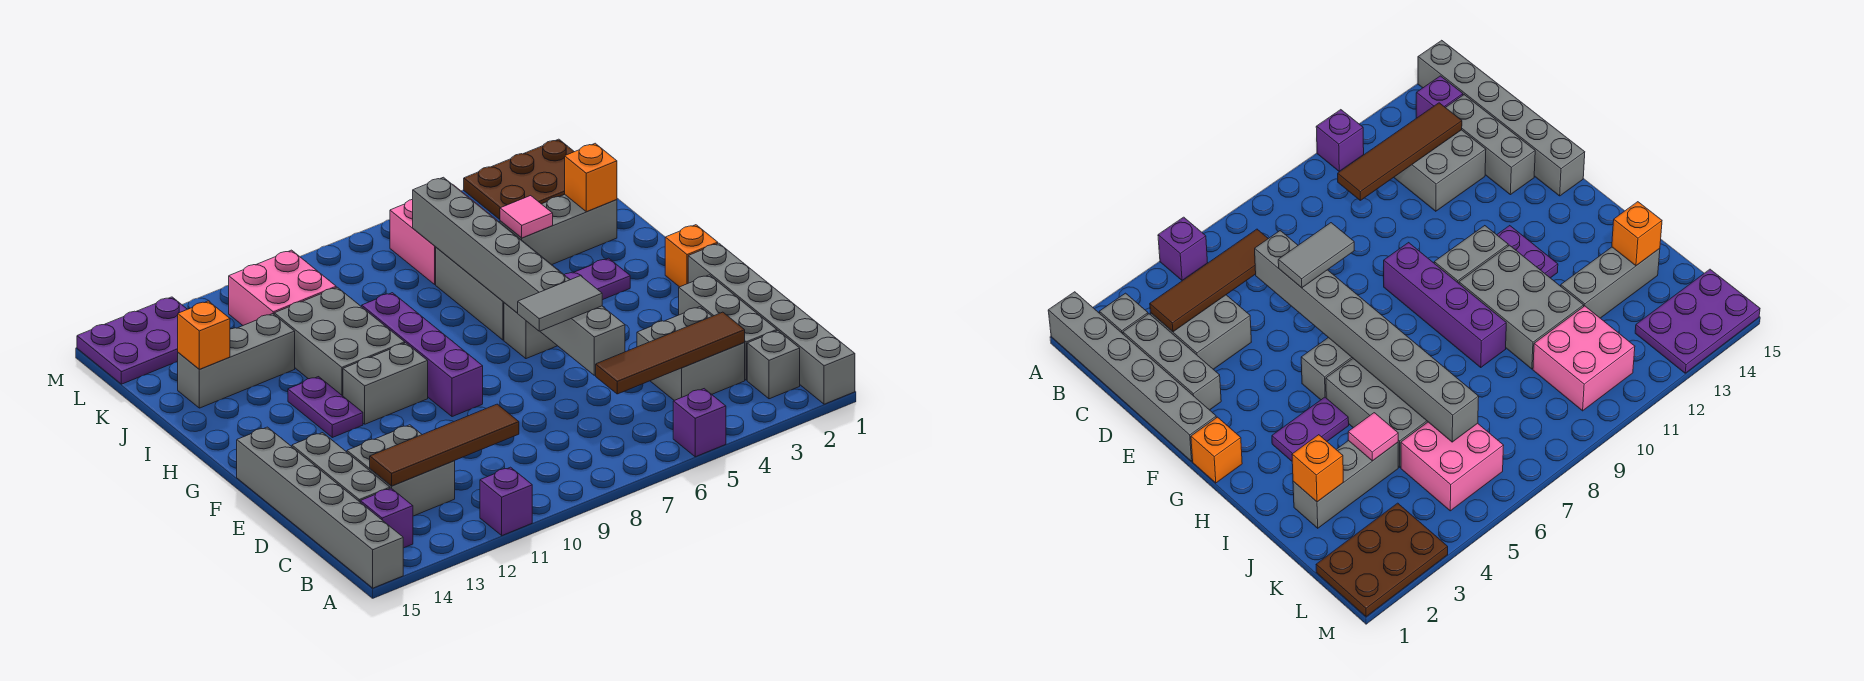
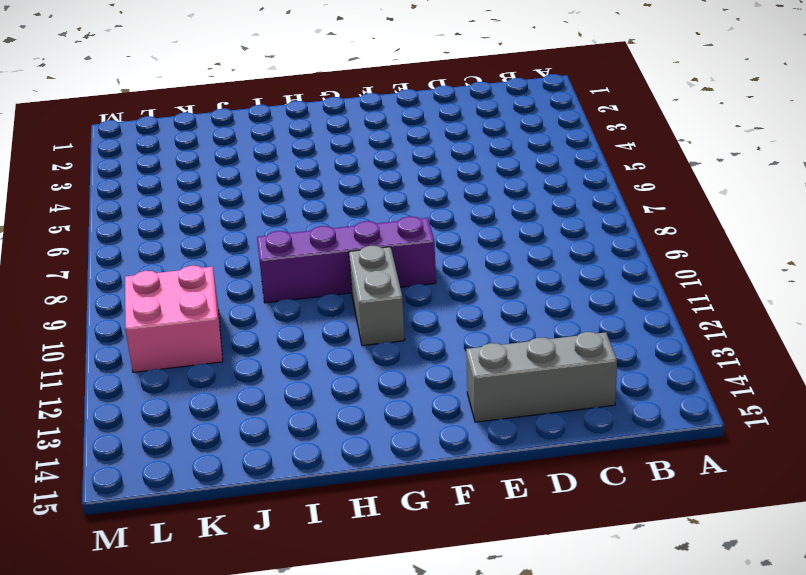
none -> grey brick A1:F1 level 1
none -> purple brick A5 level 1
none -> purple brick A11 level 1
none -> grey brick A15:F15 level 1

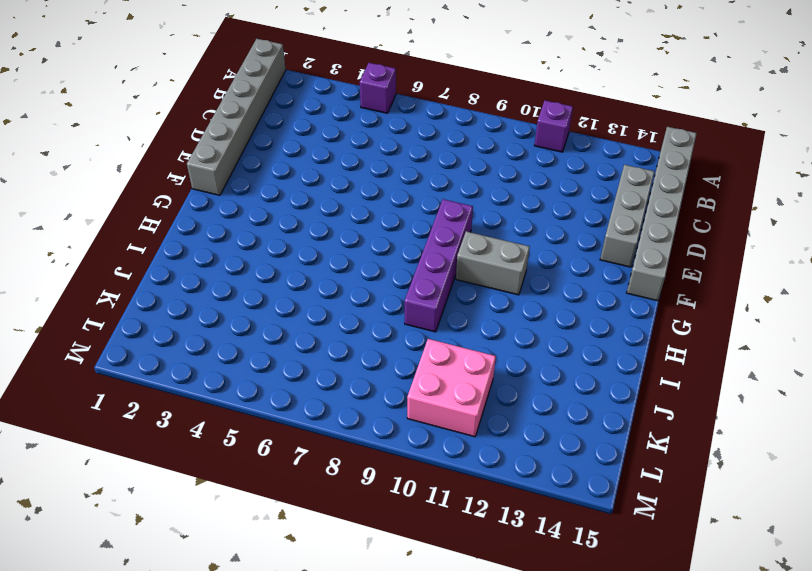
none -> grey brick B2 level 1
none -> purple brick B14 level 1
none -> grey brick C2:E2 level 1
none -> grey brick C3:D4 level 1

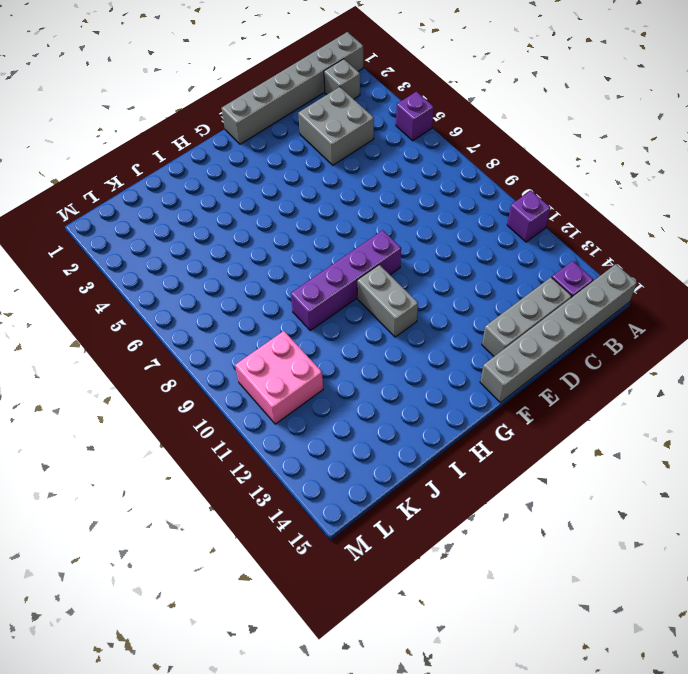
none -> grey brick C2:E2 level 1
none -> grey brick C12:D13 level 1
none -> orange brick G1 level 1
none -> grey brick G5:G6 level 1

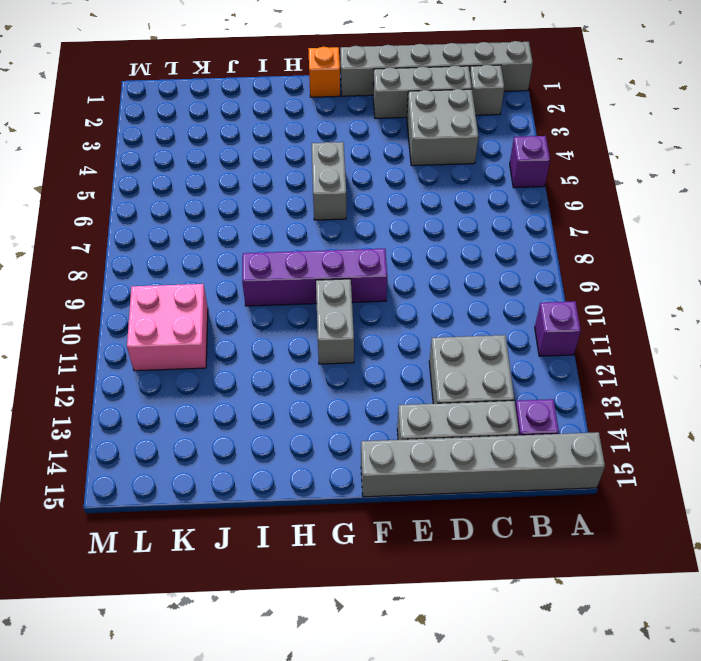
none -> purple plate G12:H12 level 1
none -> purple plate H3:H4 level 1
none -> grey brick H5:J6 level 1
none -> grey brick H10:J11 level 1

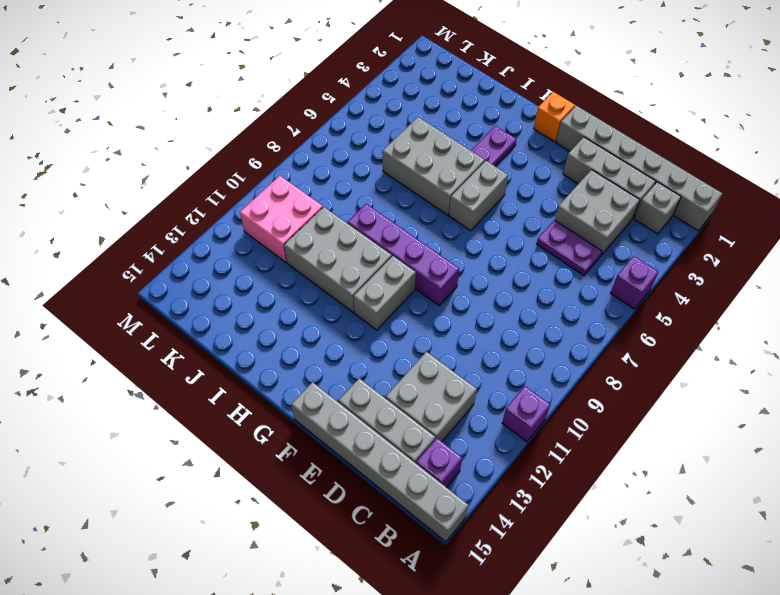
purple plate C5:D5 level 1 -> purple plate G12:H12 level 1
none -> grey brick J2:J4 level 1
none -> grey brick J12:J14 level 1
none -> pink brick K5:L6 level 1
none -> brown plate L1:M3 level 1

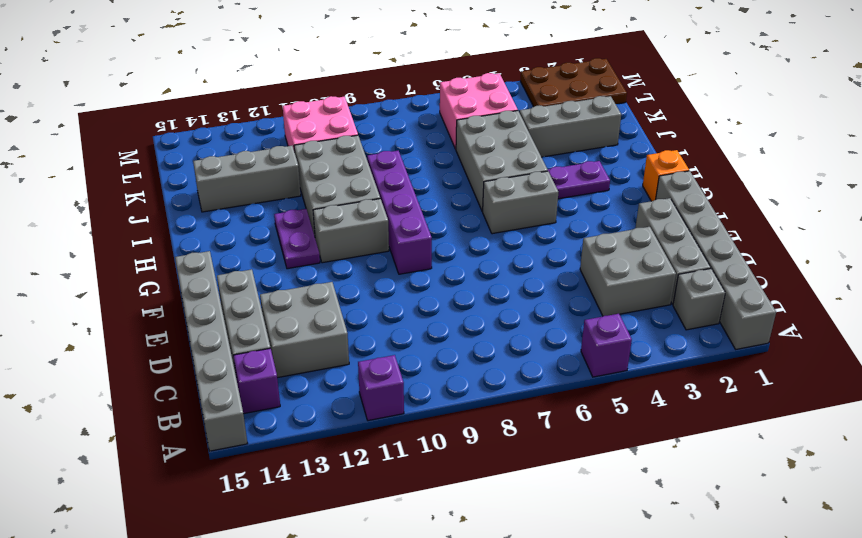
none -> purple plate L13:M15 level 1
none -> brown tile C3:C6 level 2
none -> brown tile C10:C13 level 2
none -> grey brick D6:K6 level 2

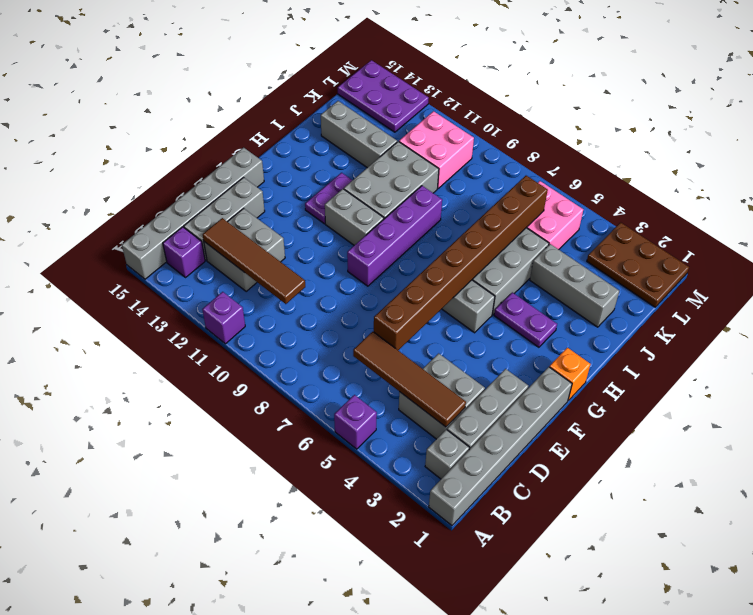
brown brick D6:K6 level 2 -> grey brick D6:K6 level 2
none -> orange brick J2 level 2
none -> pink tile J4 level 2
none -> orange brick J14 level 2
none -> grey tile E6:E7 level 3

